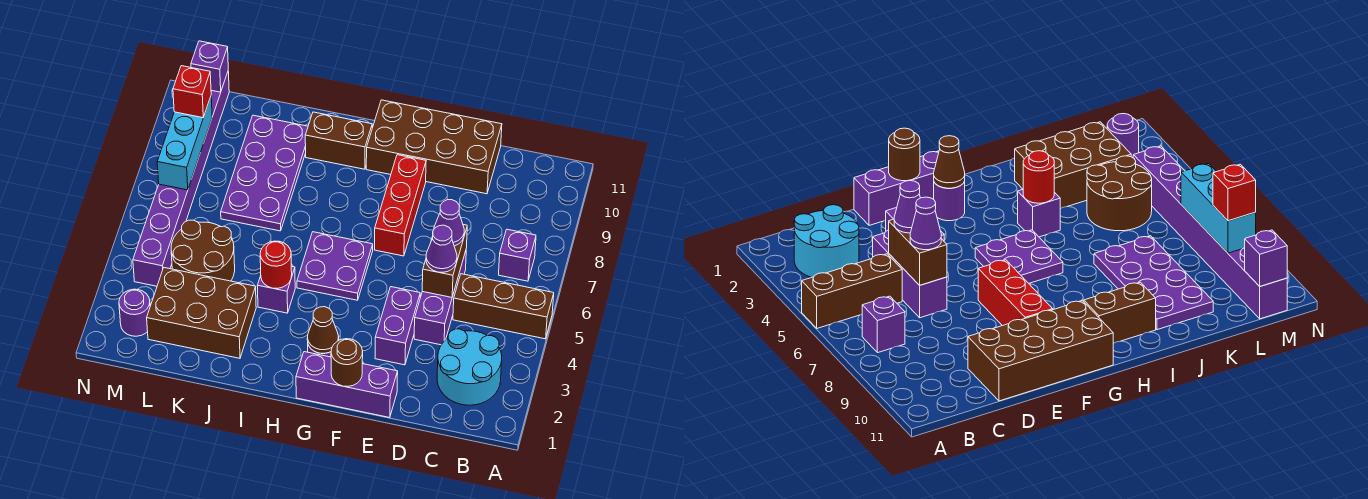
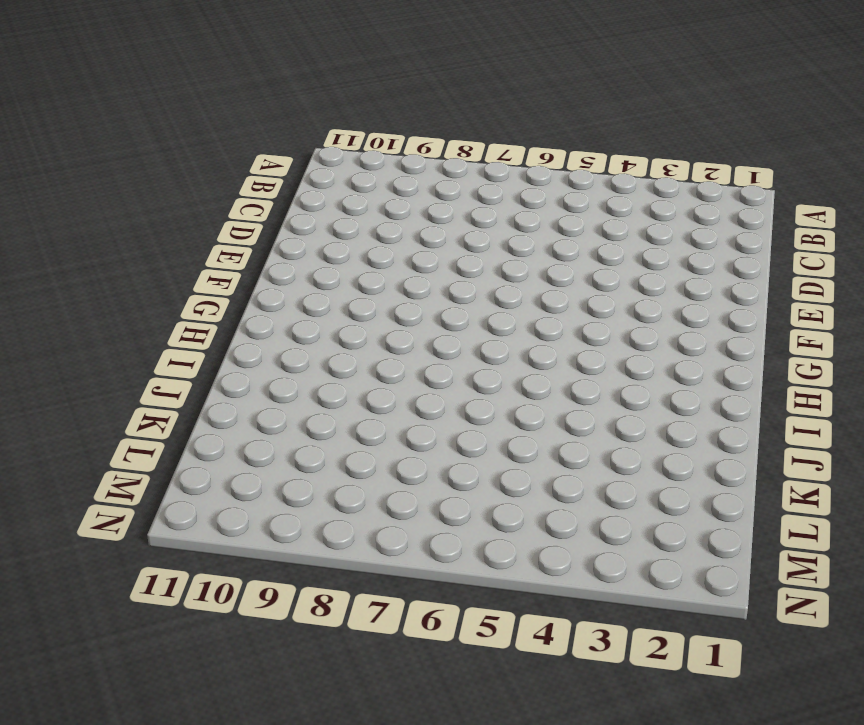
none -> brown brick A5:C5 level 1
none -> cyan round brick B2:C3 level 1
none -> purple brick B7 level 1

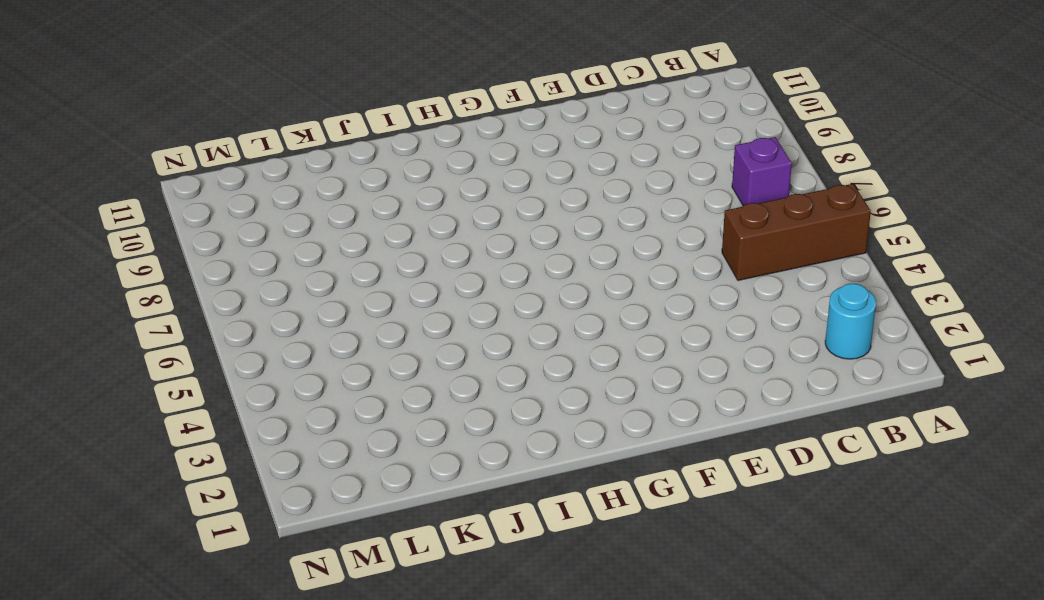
cyan round brick B2 level 1 -> cyan round brick B2:C3 level 1
none -> purple brick D4:D6 level 1
none -> brown brick D10:G11 level 1
none -> purple brick E1:G1 level 1

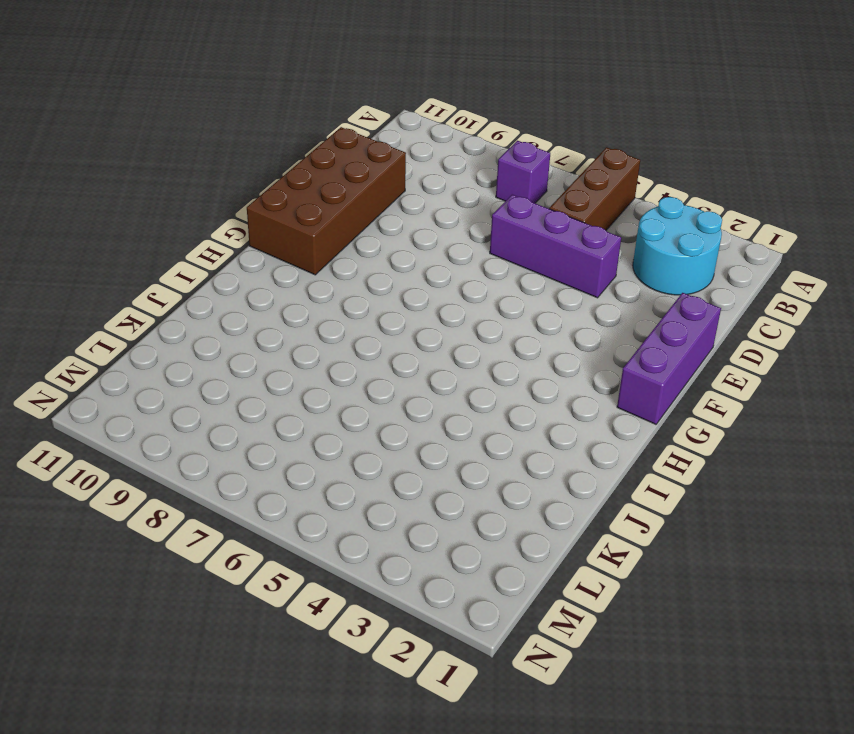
none -> purple brick E3:E4 level 1
none -> red brick F7:F9 level 1
none -> purple round brick G2 level 1

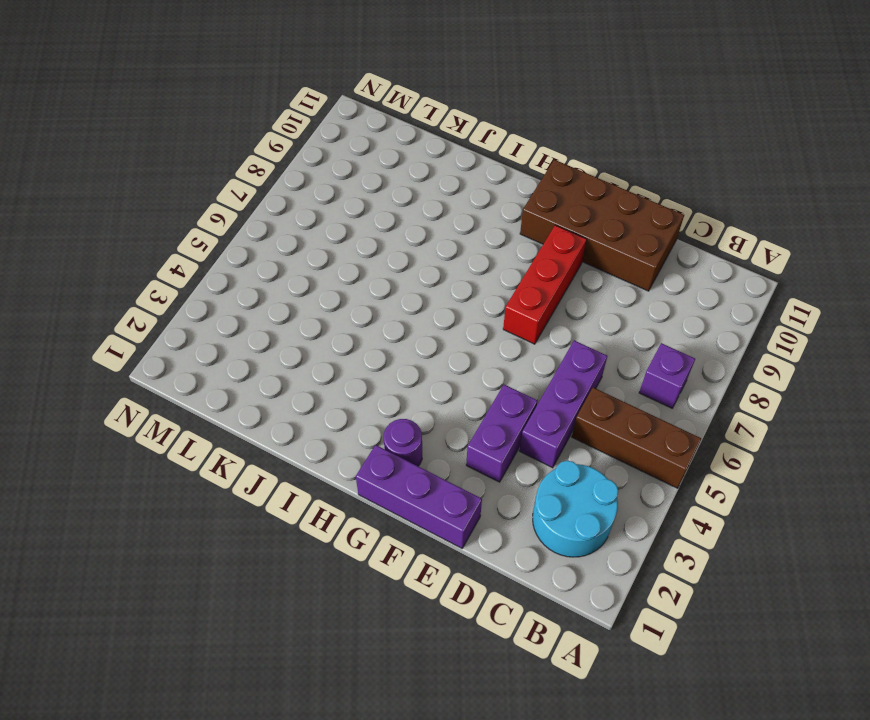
none -> purple plate G5:H6 level 1
none -> brown brick H10:I10 level 1
none -> purple brick I4 level 1

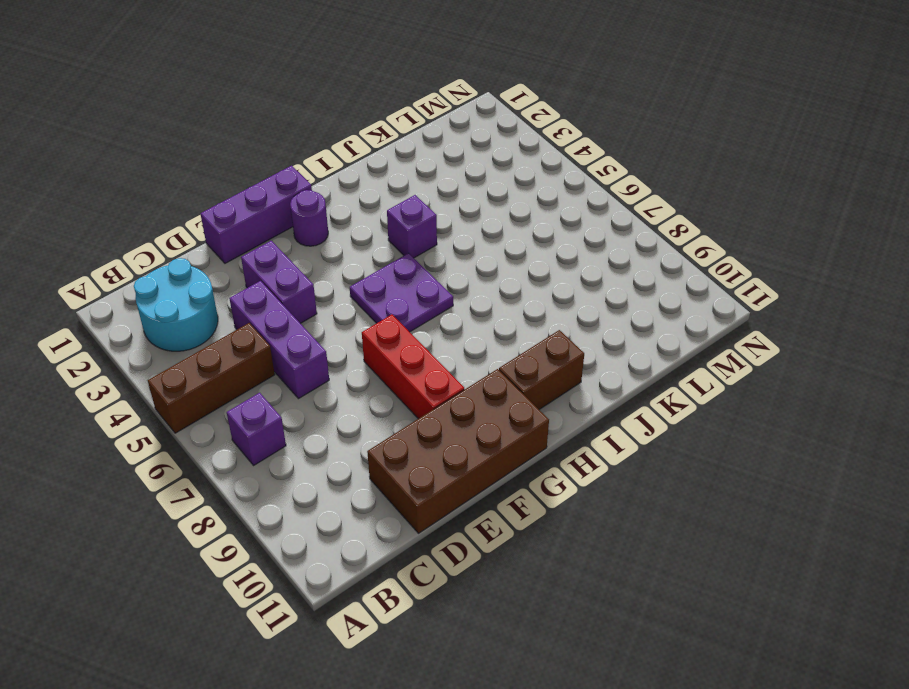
none -> brown brick J2:L3 level 1
none -> purple plate J7:K10 level 1
none -> brown round brick K4:L5 level 1

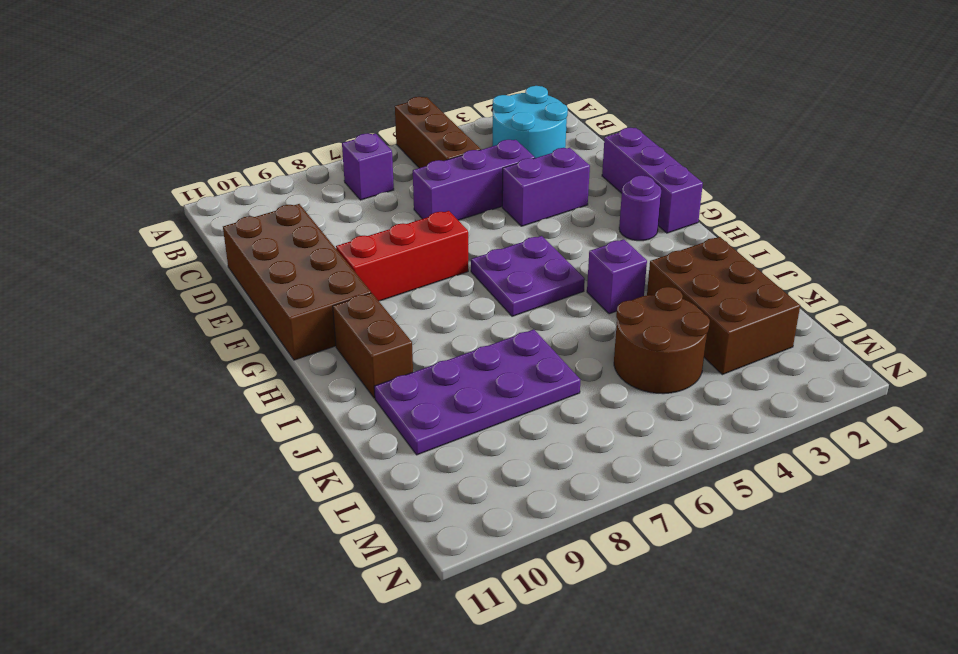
none -> purple round brick M2 level 1
none -> purple brick M4:M11 level 1
none -> brown brick D5:D6 level 2

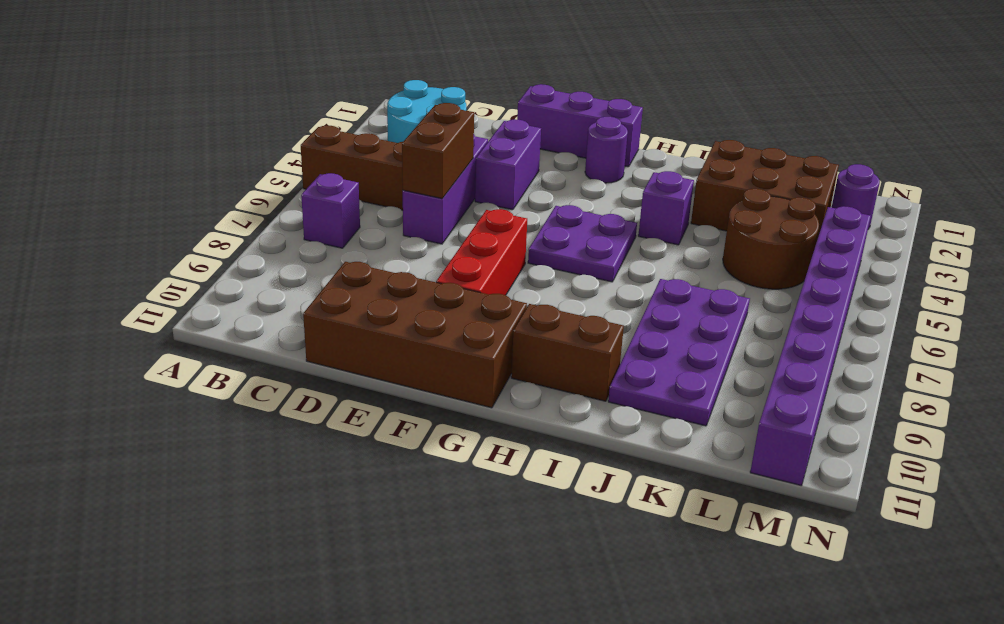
none -> brown round brick F1 level 2
none -> brown cone G2 level 2
none -> red round brick I4 level 2

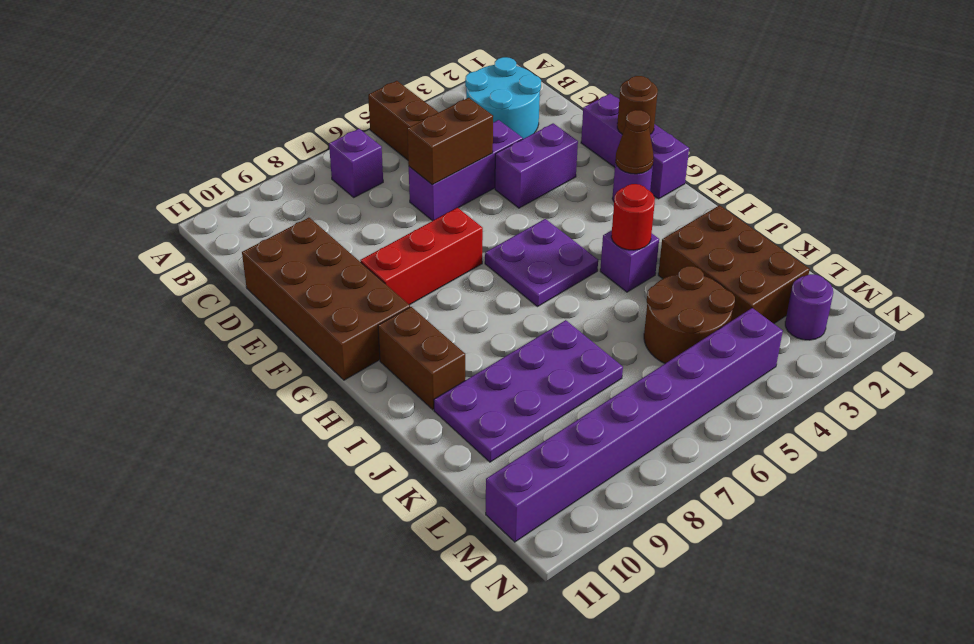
none -> cyan brick M7:M9 level 2
none -> purple brick M11 level 2
none -> purple cone D5 level 3

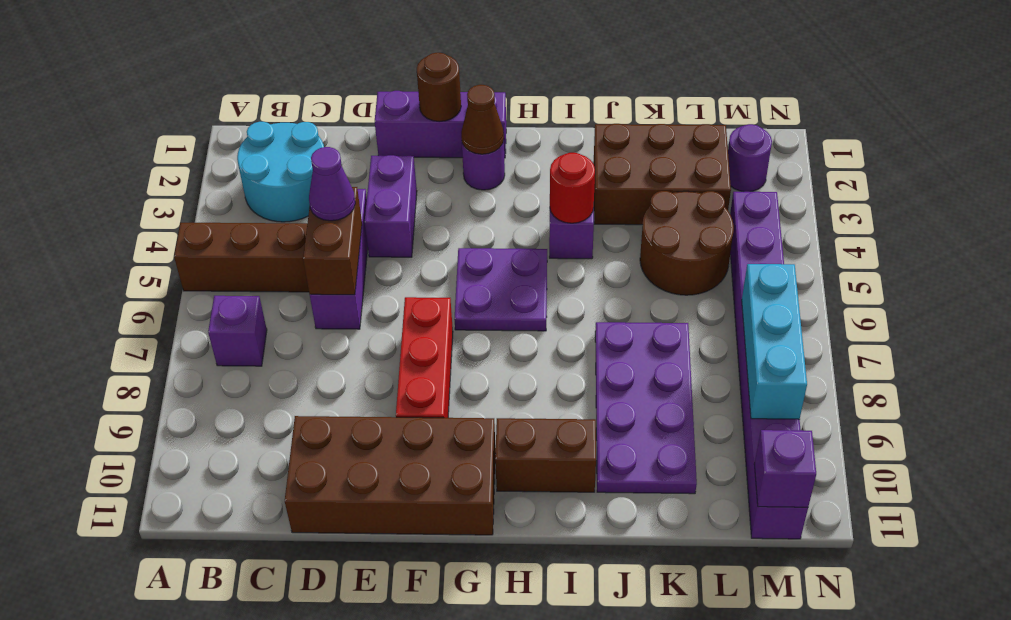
none -> purple cone D6 level 3
none -> red brick M9 level 3

